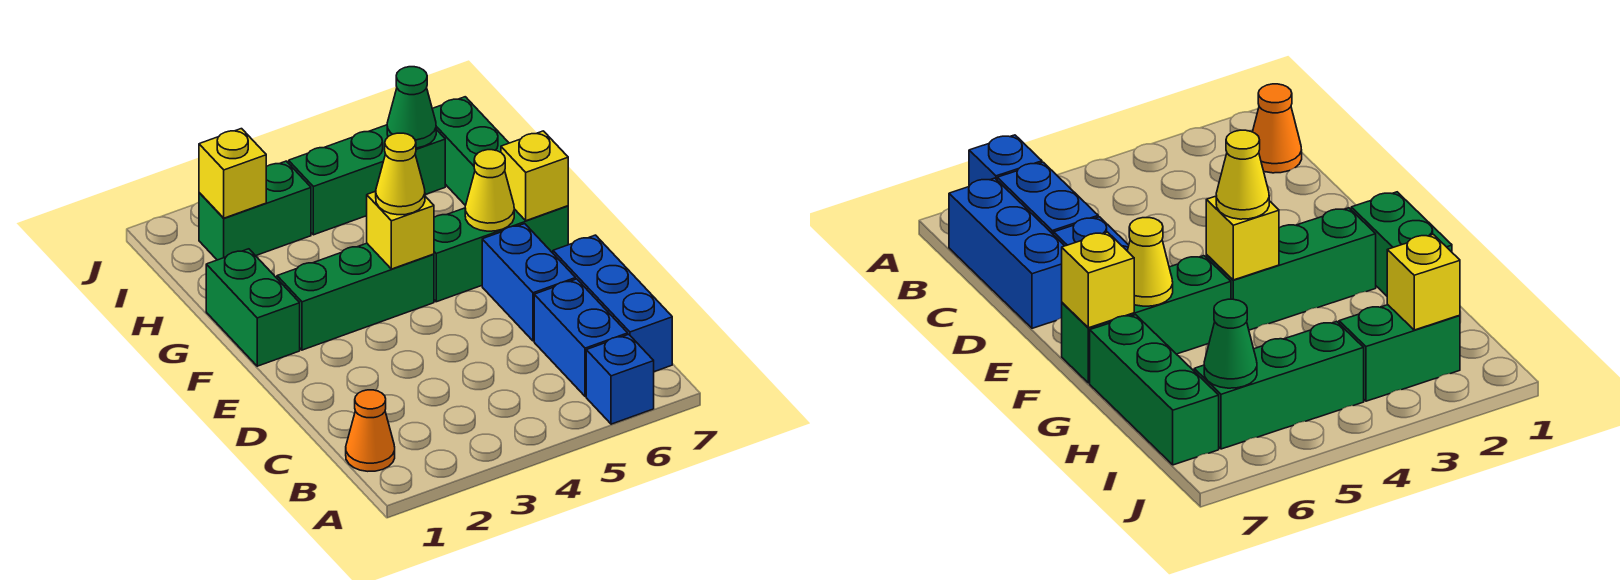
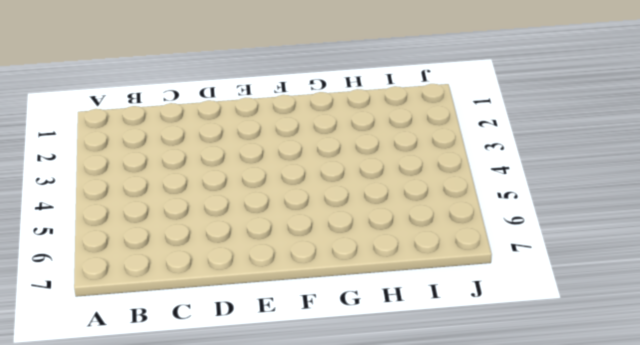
none -> blue brick A6 level 1
none -> orange cone B1 level 1
none -> blue brick B6:C6 level 1

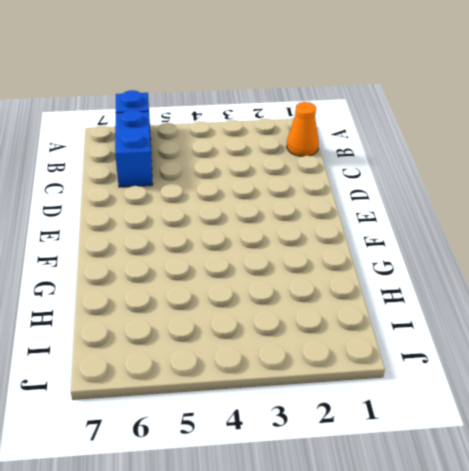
none -> blue brick B7:D7 level 1
none -> blue brick D6:E6 level 1
none -> green brick F1:G1 level 1

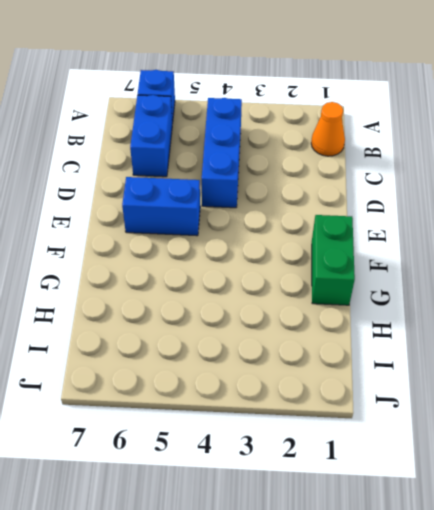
blue brick B4:D4 level 1 -> blue brick B7:D7 level 1
blue brick E5:E6 level 1 -> blue brick D6:E6 level 1
none -> green brick F2:F4 level 1
none -> green brick F5:F7 level 1
none -> green brick G7:I7 level 1

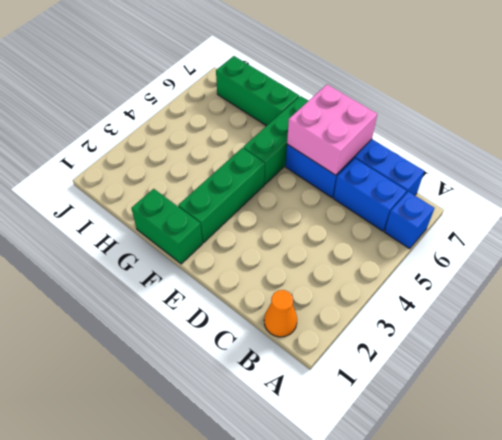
pink brick D6:E7 level 2 -> none
none -> green brick I2:I3 level 1
none -> green brick I4:I6 level 1
none -> yellow brick F4 level 2

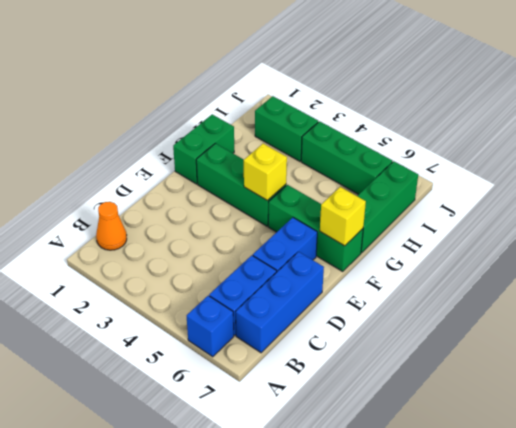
none -> yellow cone F6 level 2
none -> yellow brick I2 level 2
none -> green cone I6 level 2

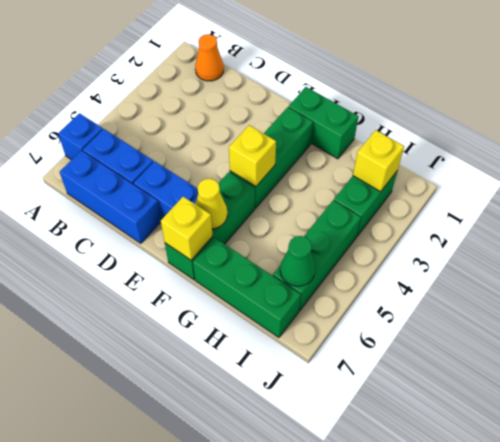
none -> yellow cone F4 level 3

